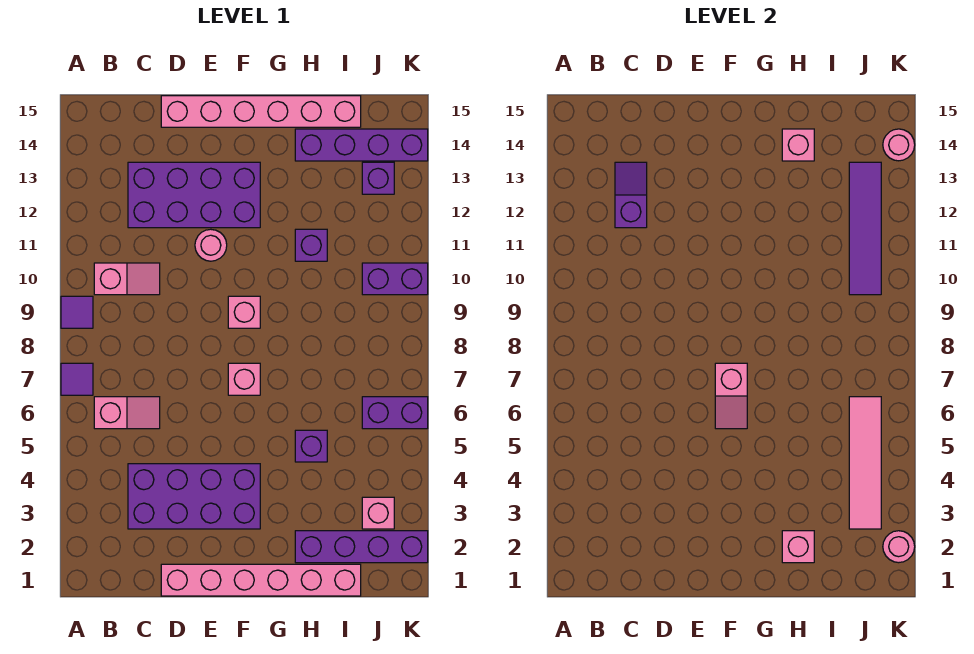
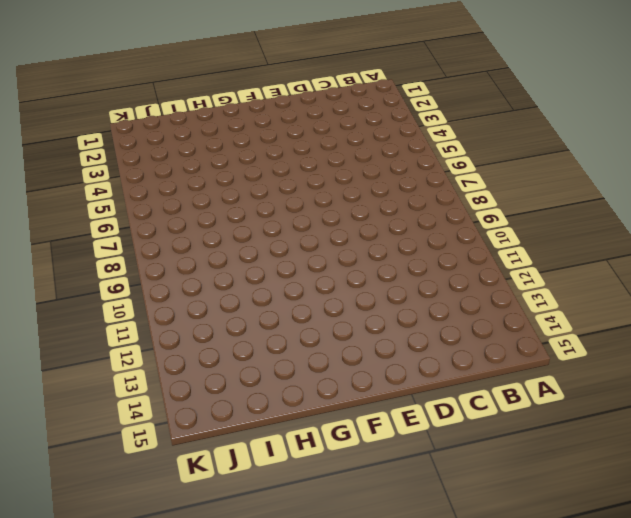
none -> purple tile A7 level 1
none -> purple tile A9 level 1
none -> pink slope B6:C6 level 1 top B

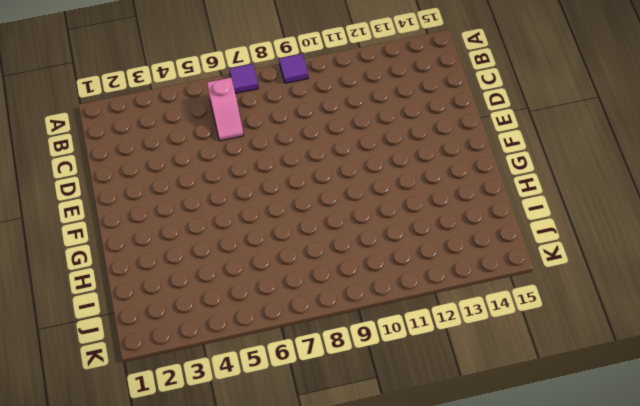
none -> pink slope B10:C10 level 1 top B
none -> purple brick C3:F4 level 1
none -> purple brick C12:F13 level 1

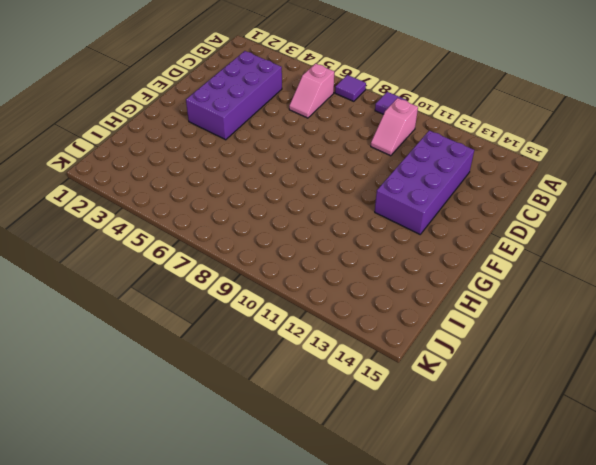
none -> pink brick D1:I1 level 1
none -> pink brick D15:I15 level 1
none -> pink round brick E11 level 1

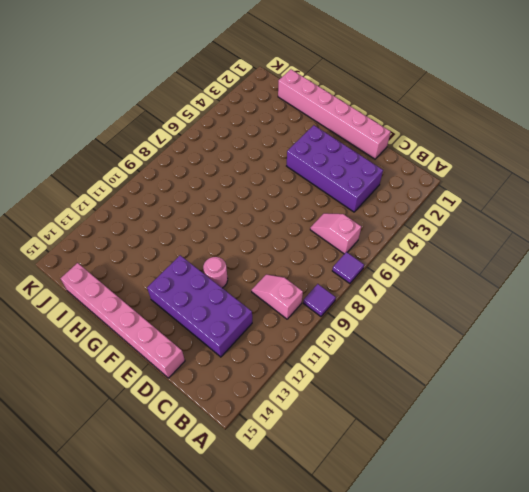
none -> pink brick F7 level 1
none -> pink brick F9 level 1
none -> purple brick H2:K2 level 1

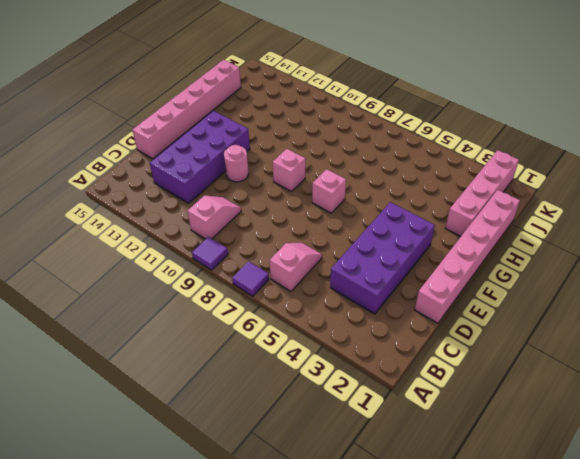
pink brick H2:K2 level 1 -> purple brick H2:K2 level 1
none -> purple brick H5 level 1
none -> purple brick H11 level 1
none -> purple brick H14:K14 level 1

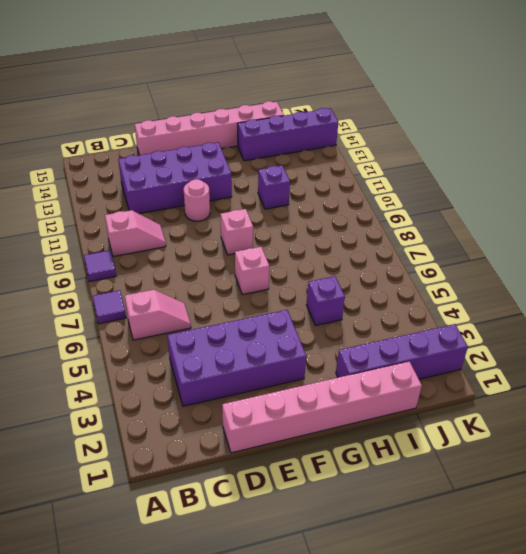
none -> pink brick J3 level 1
none -> purple brick J6:K6 level 1
none -> purple brick J10:K10 level 1

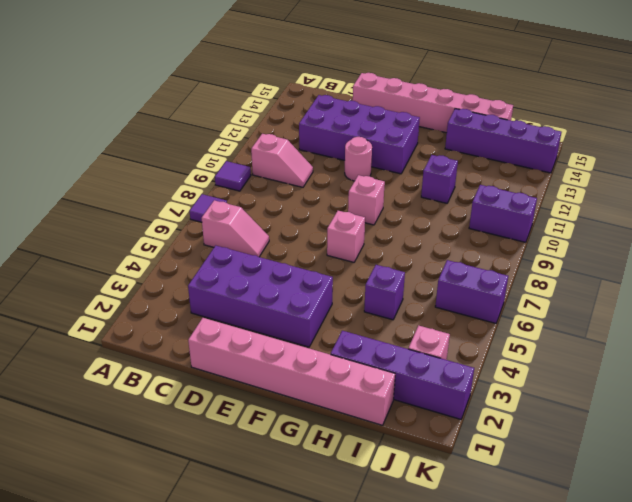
none -> purple brick J13 level 1
none -> purple slope C12:C13 level 2 top 12
none -> pink slope F6:F7 level 2 top 7

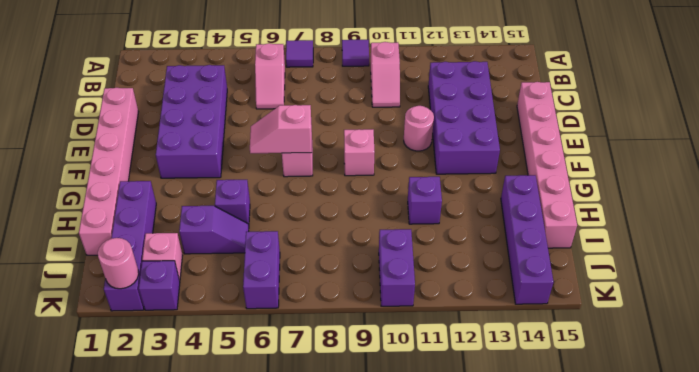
purple slope I4:I5 level 1 top 4 -> purple slope C12:C13 level 2 top 12
purple brick K3 level 1 -> purple brick J13 level 1
none -> pink brick H2 level 2
none -> pink brick H14 level 2
none -> pink tile J3:J6 level 2

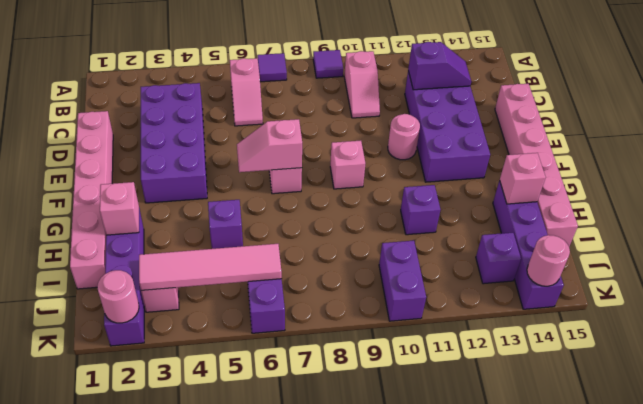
none -> purple tile J10:J13 level 2

